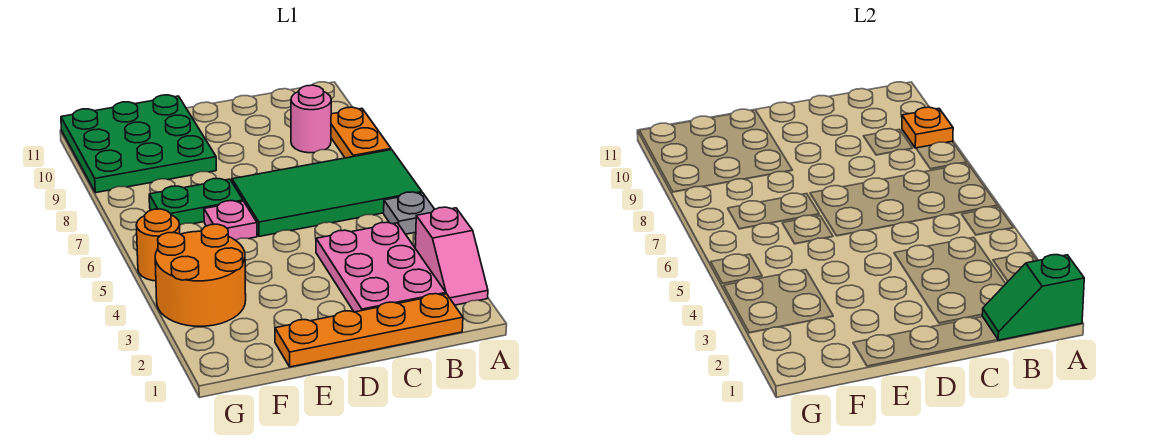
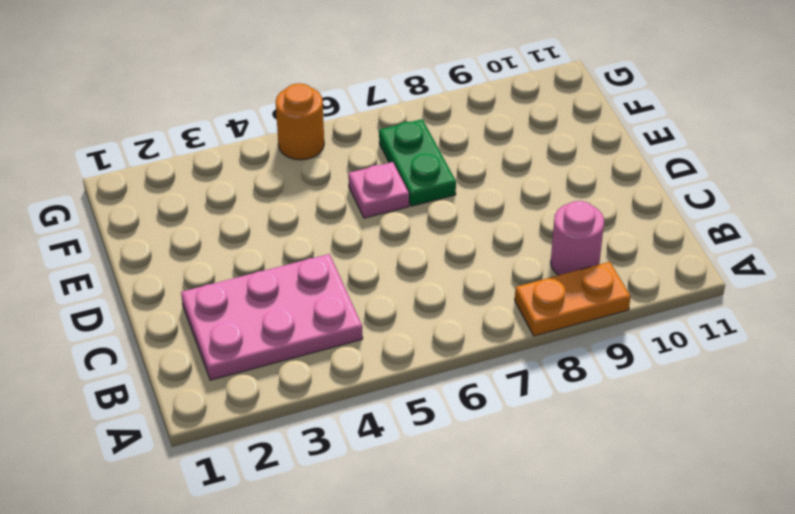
none -> pink slope A2:A3 level 1 top 3
none -> grey plate A5 level 1
none -> green tile A6:D7 level 1

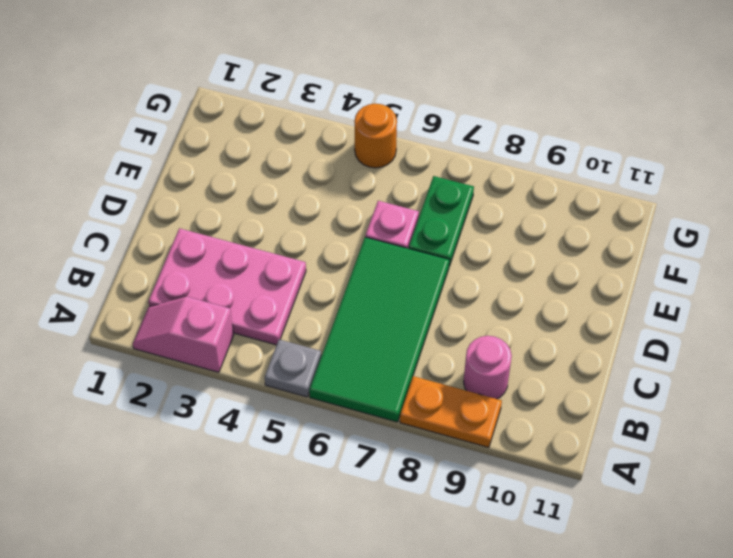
none -> orange plate B1:E1 level 1
none -> green plate E9:G11 level 1
none -> orange round brick F3:G4 level 1

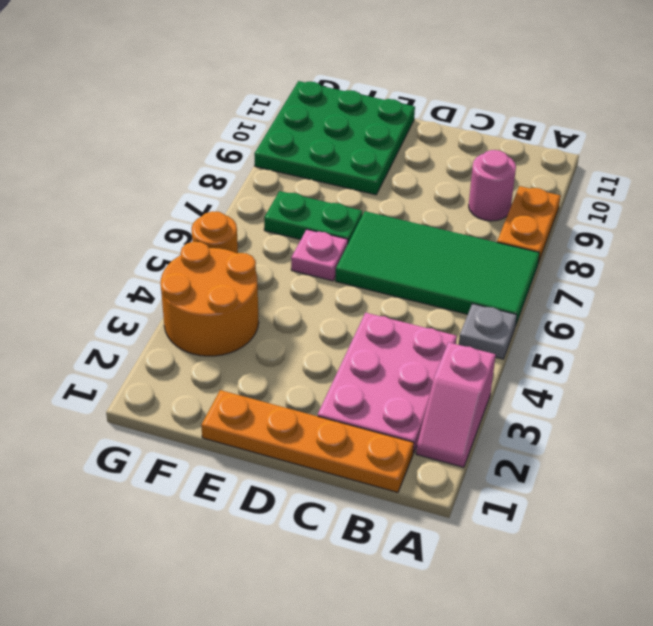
none -> green slope A1:B1 level 2 top A
none -> orange plate A9 level 2

